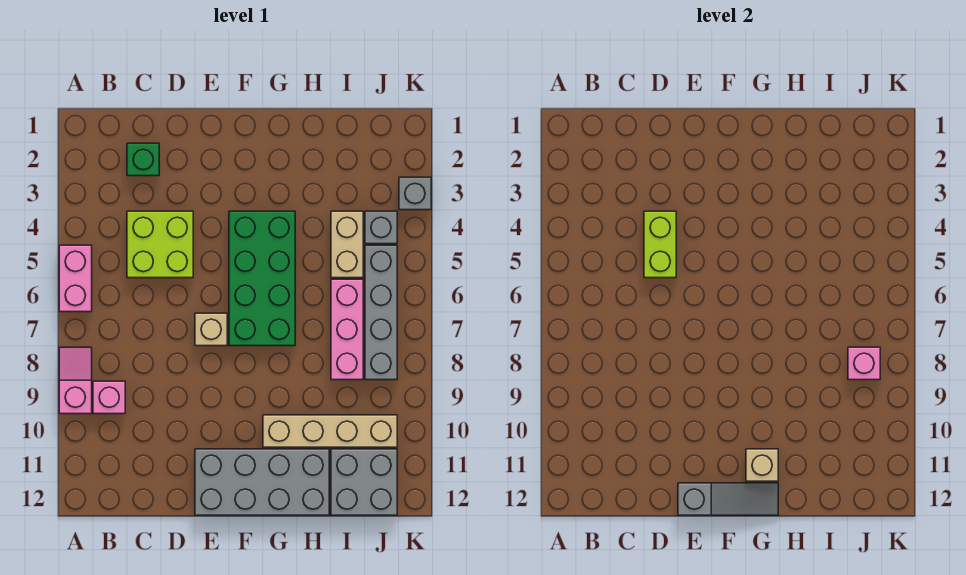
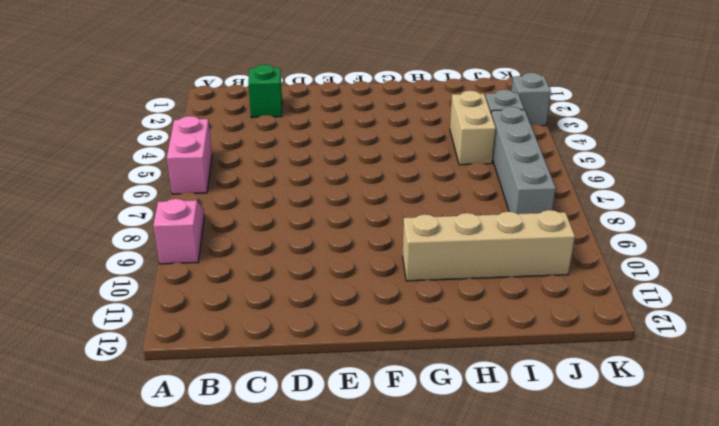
none -> pink brick B9 level 1
none -> lime brick C4:D5 level 1
none -> tan brick E7 level 1

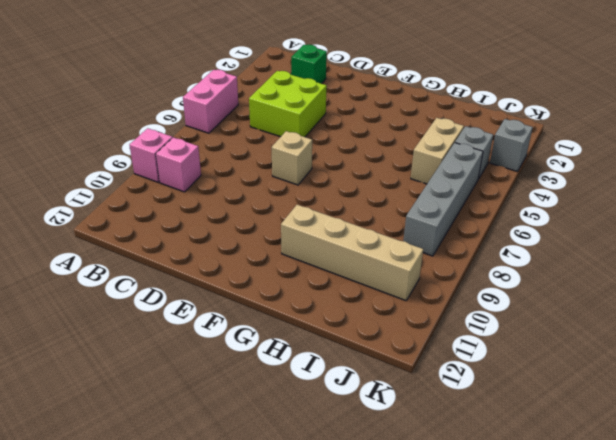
none -> grey brick E11:H12 level 1
none -> green brick F4:G7 level 1
none -> pink brick I6:I8 level 1

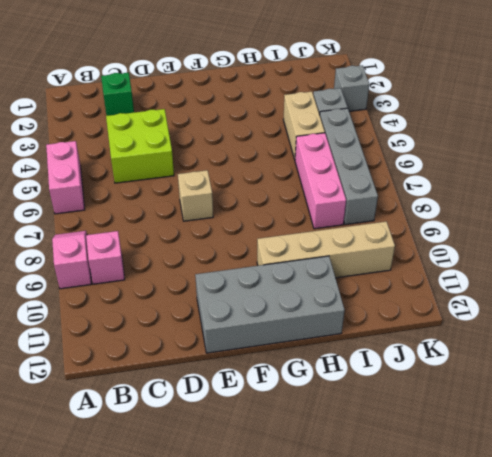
none -> green brick F4:G7 level 1
none -> grey brick I11:J12 level 1
none -> lime brick D4:D5 level 2

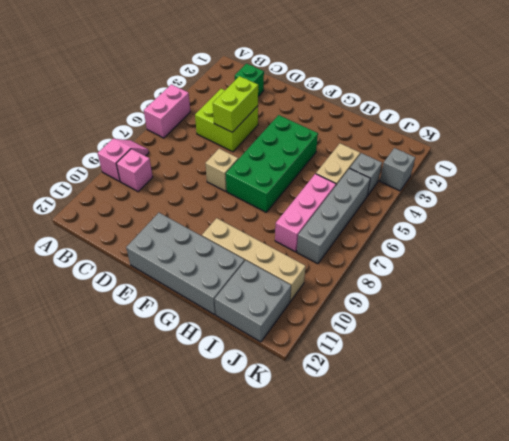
none -> grey slope E12:G12 level 2 top E
none -> tan brick G11 level 2
none -> pink brick J8 level 2

